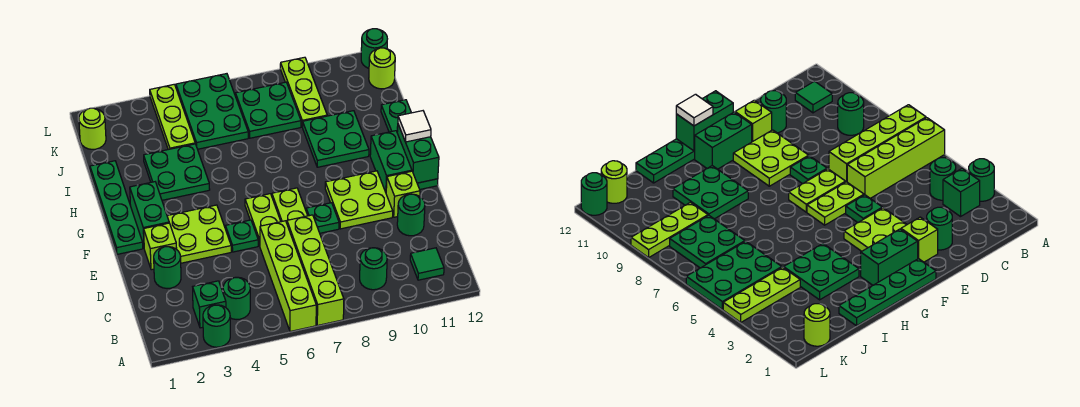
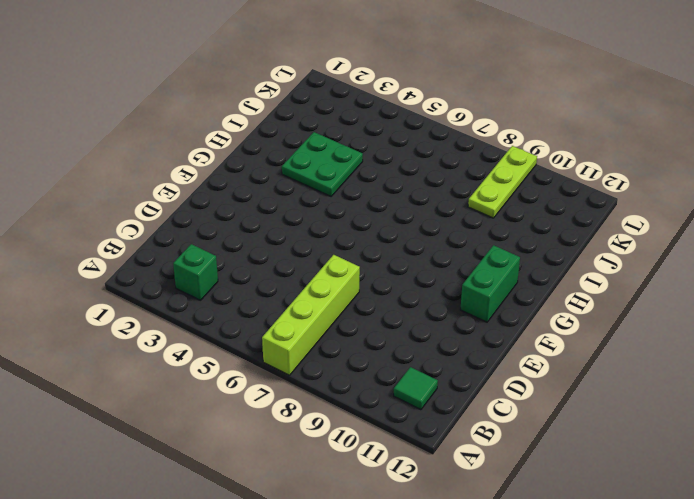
none -> green round brick A3 level 1
none -> lime brick A6:D6 level 1
none -> green round brick B4 level 1
none -> green round brick B9 level 1

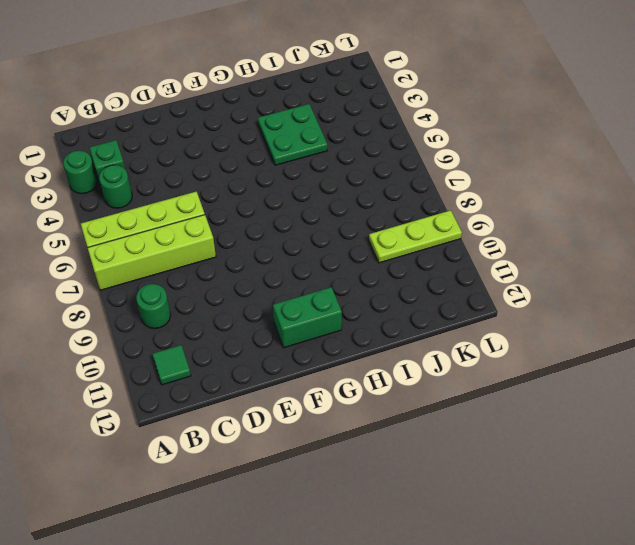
none -> green round brick D2 level 1
none -> green round brick D11 level 1
none -> lime brick E2 level 1
none -> lime plate E3:F4 level 1

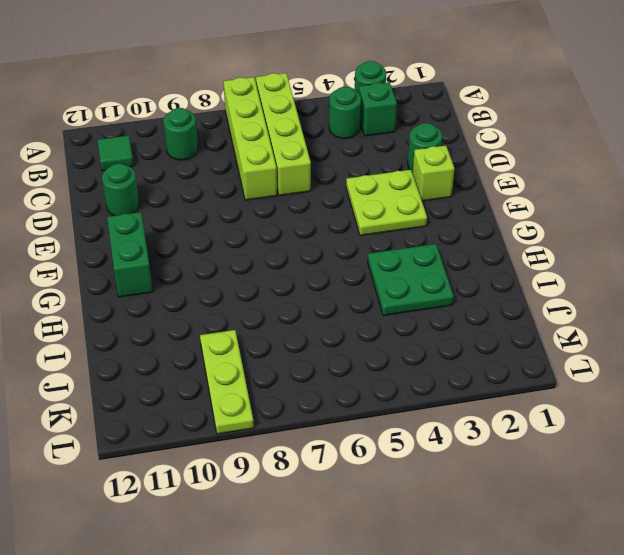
none -> green plate E5 level 1
none -> lime plate E6:F6 level 1
none -> lime plate E7:F7 level 1
none -> green plate E8 level 1

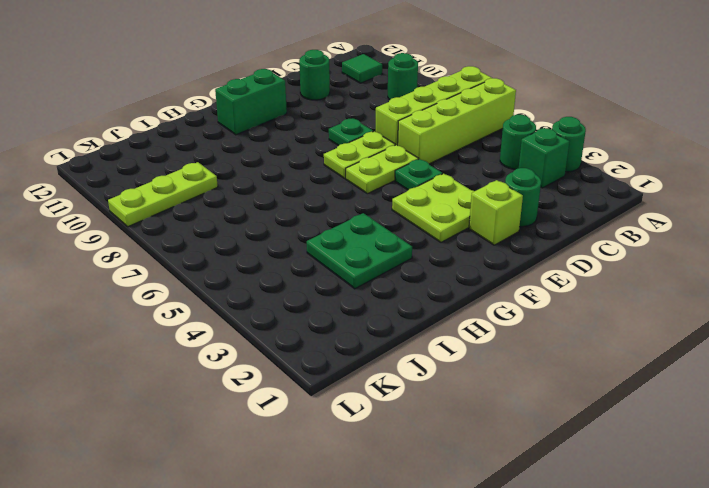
none -> lime plate E9:F10 level 1
none -> lime brick E11 level 1
none -> green plate F1:I1 level 1
none -> green brick F2:G2 level 1

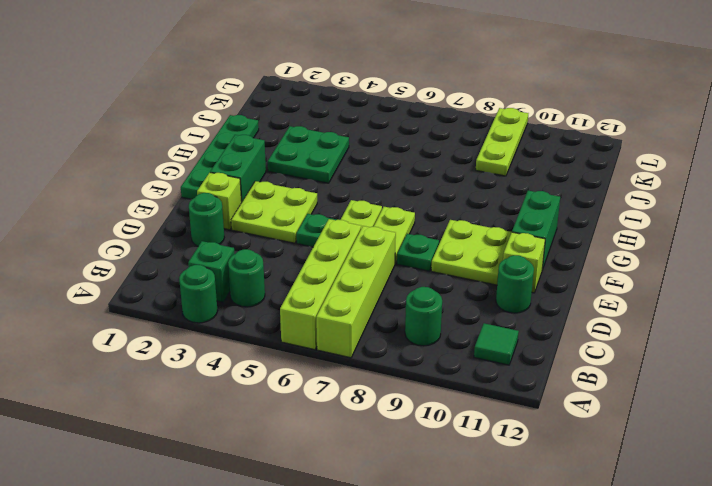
none -> green plate F12:I12 level 1
none -> green plate H9:I10 level 1
none -> lime plate J4:L4 level 1
none -> green plate J5:L6 level 1

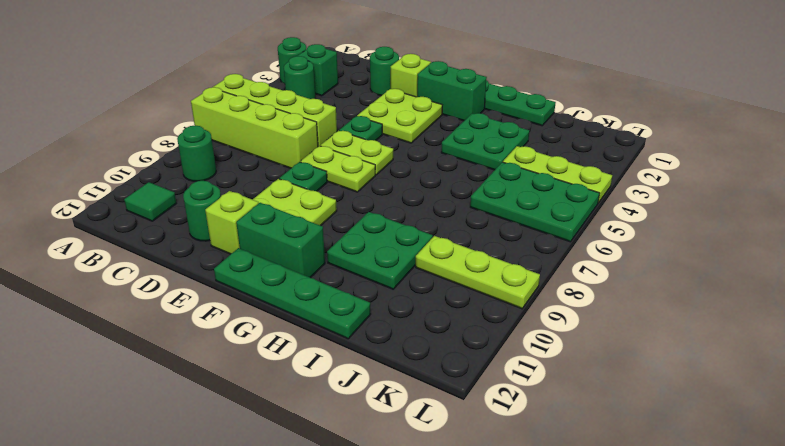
none -> green plate J7:K8 level 1
none -> lime round brick K1 level 1
none -> lime round brick K12 level 1
none -> green round brick L12 level 1

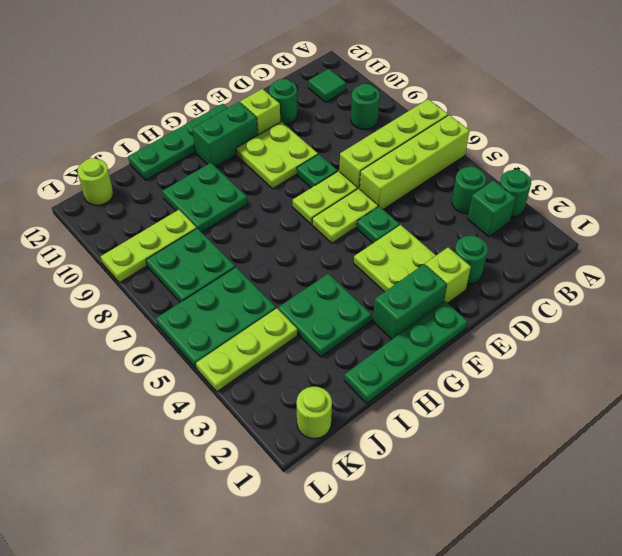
none -> green round brick L12 level 1
none -> green brick F12:G12 level 2
none -> white tile G12 level 3

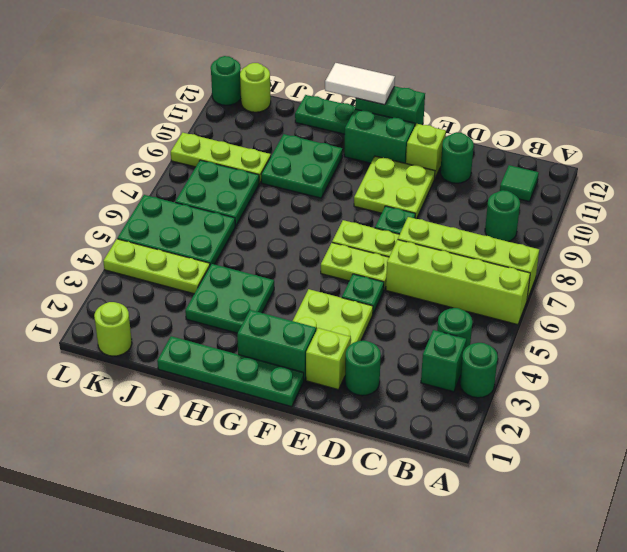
white tile G12:H12 level 3 -> white tile G12 level 3

